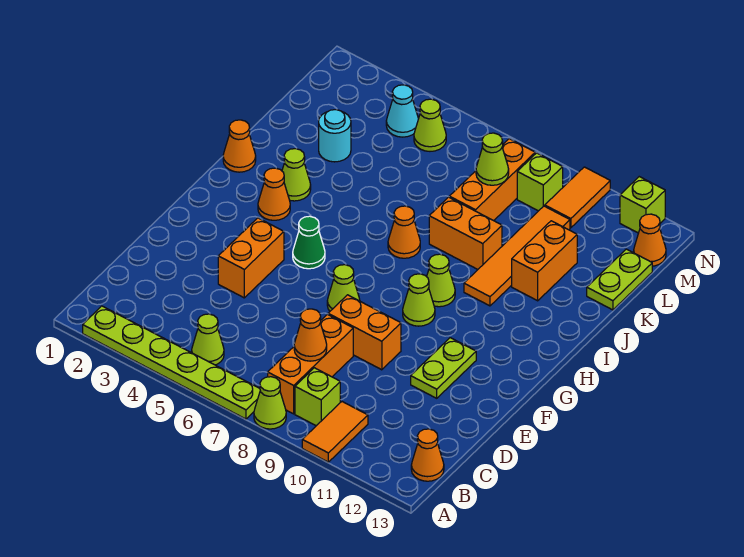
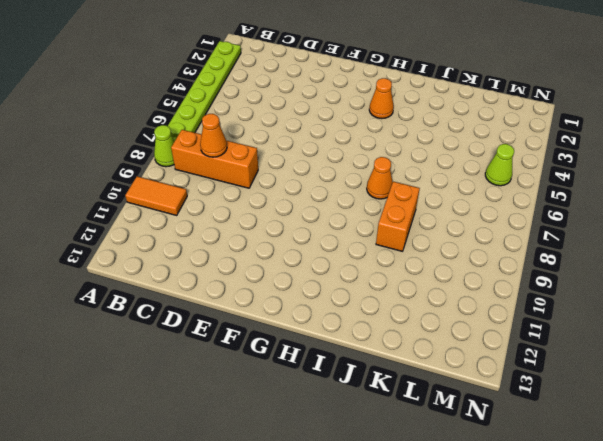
none -> lime cone B5 level 1
none -> lime brick B9 level 1
none -> orange cone B13 level 1
none -> orange brick E4:F4 level 1

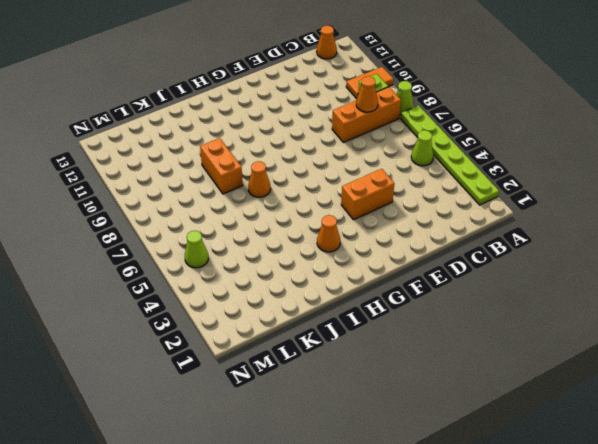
none -> orange brick E8:E9 level 1
none -> lime plate E11:F11 level 1
none -> lime cone F7 level 1
none -> green cone G5 level 1

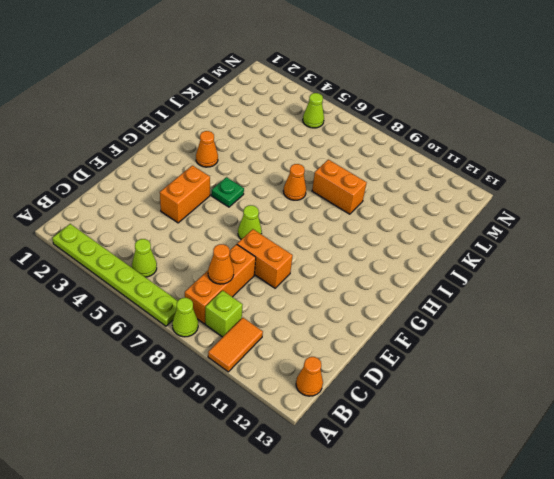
green plate G5 level 1 -> green cone G5 level 1
none -> lime plate E11:F11 level 1
none -> lime cone G9 level 1
none -> lime cone H9 level 1
none -> orange cone I1 level 1

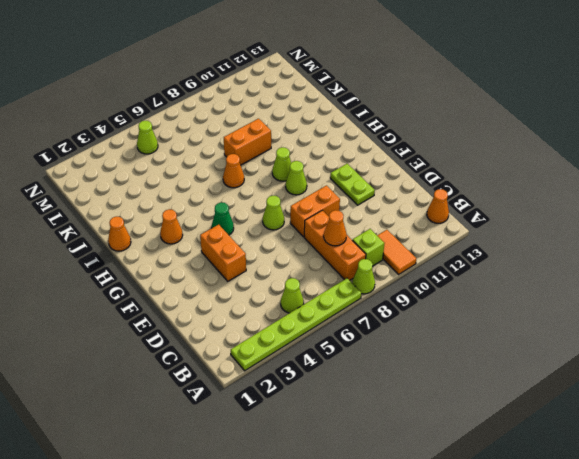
none -> lime cone I3 level 1
none -> orange tile I10:L10 level 1
none -> orange brick J11:K11 level 1
none -> cyan round brick K3 level 1

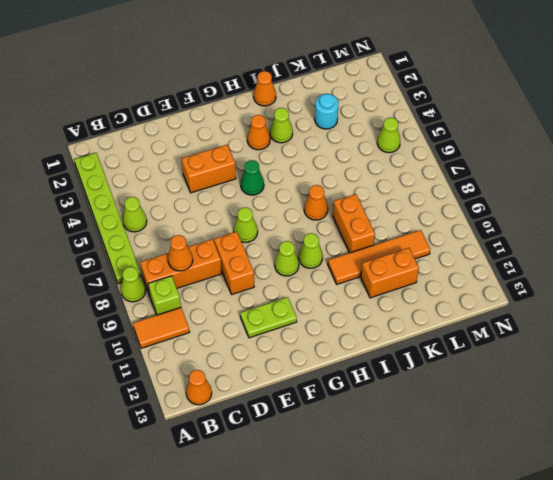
none -> orange brick K8:M8 level 1
none -> lime plate K13:L13 level 1
none -> cyan cone M4 level 1
none -> lime brick M9 level 1

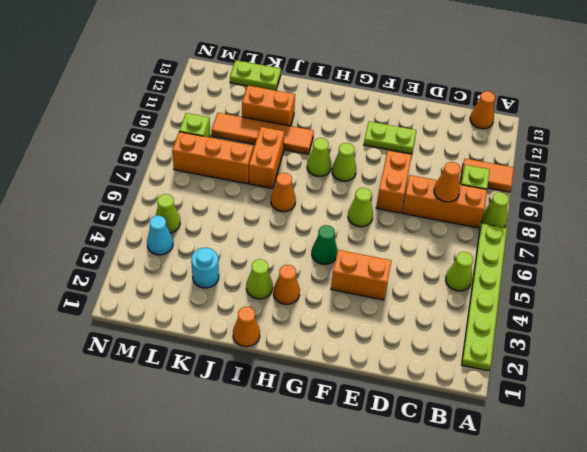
none -> orange tile M10:N10 level 1
none -> orange cone M13 level 1
none -> lime brick N12 level 1
none -> lime cone L8 level 2

